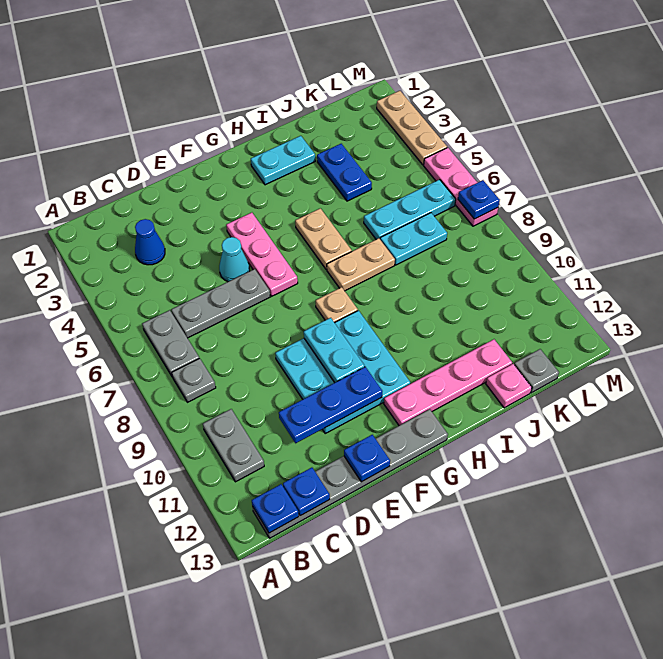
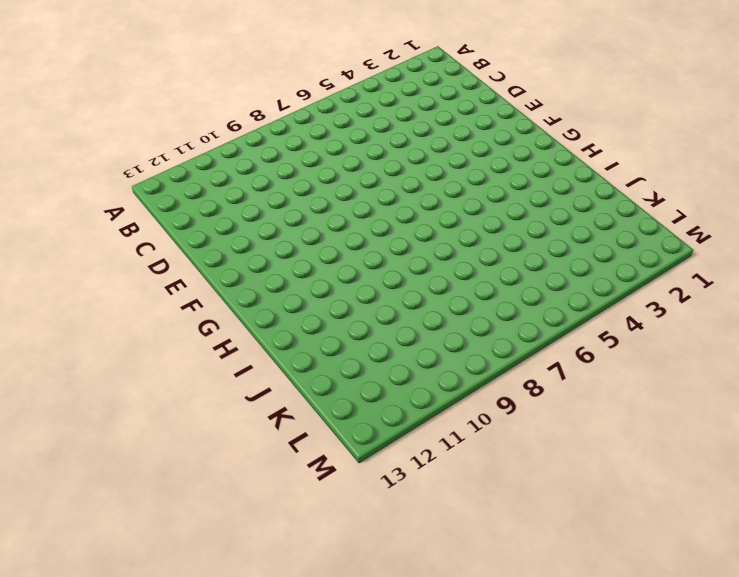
none -> grey plate B6:B7 level 1
none -> grey plate B8 level 1
none -> grey plate B10:B11 level 1

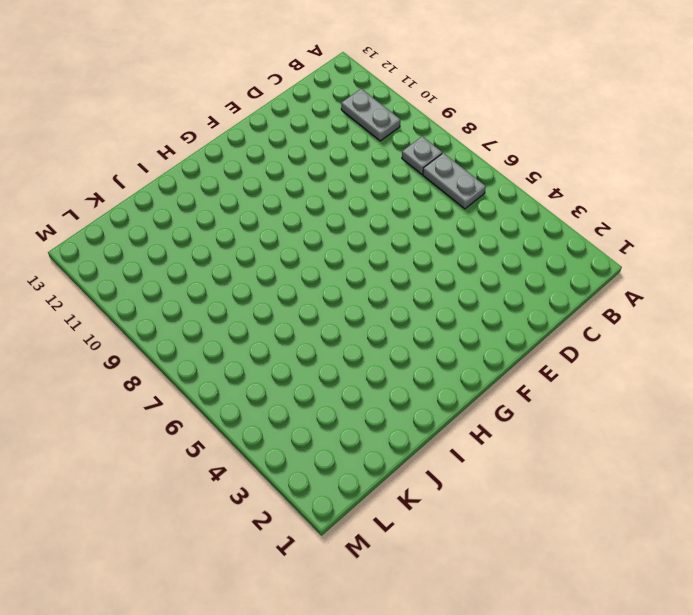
none -> grey plate B13:G13 level 1
none -> blue cone C3 level 1
none -> grey plate C6:E6 level 1

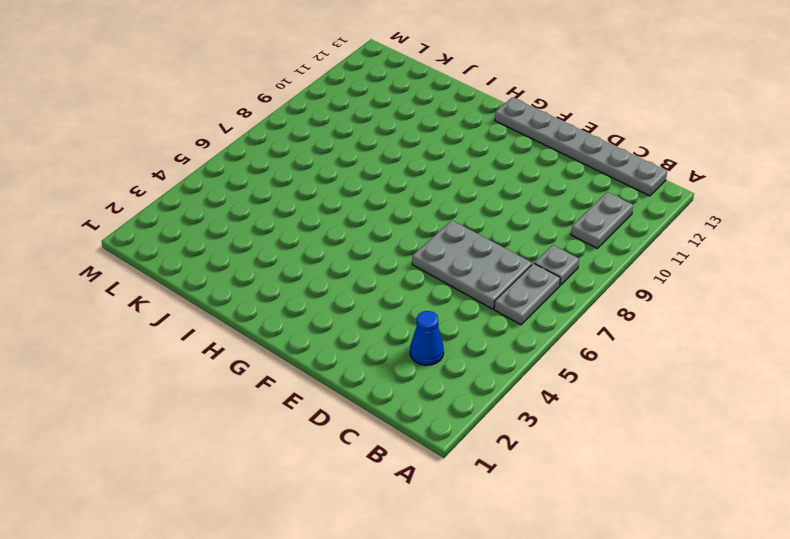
grey plate C6:E7 level 1 -> grey plate C6:E6 level 1
none -> cyan cone E5 level 1
none -> cyan plate E9:G11 level 1
none -> pink plate F4:F6 level 1

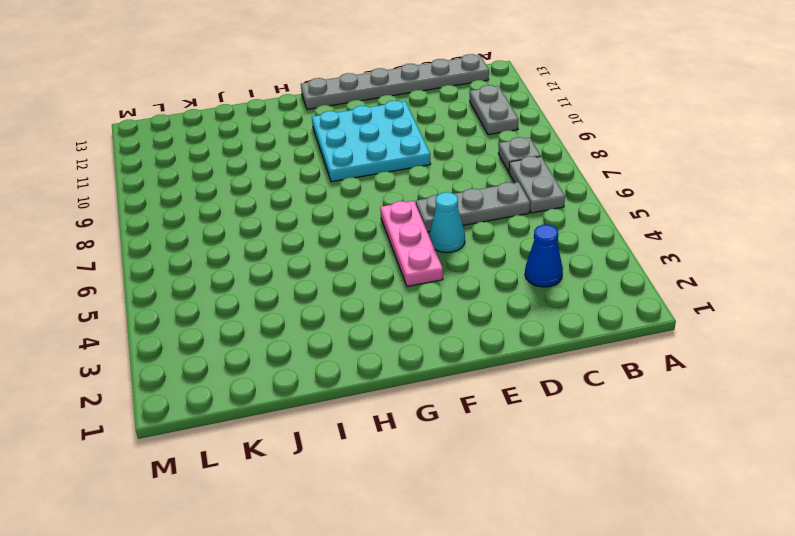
none -> tan plate G8 level 1
none -> pink plate G12:J12 level 1
none -> cyan plate H2:I2 level 1

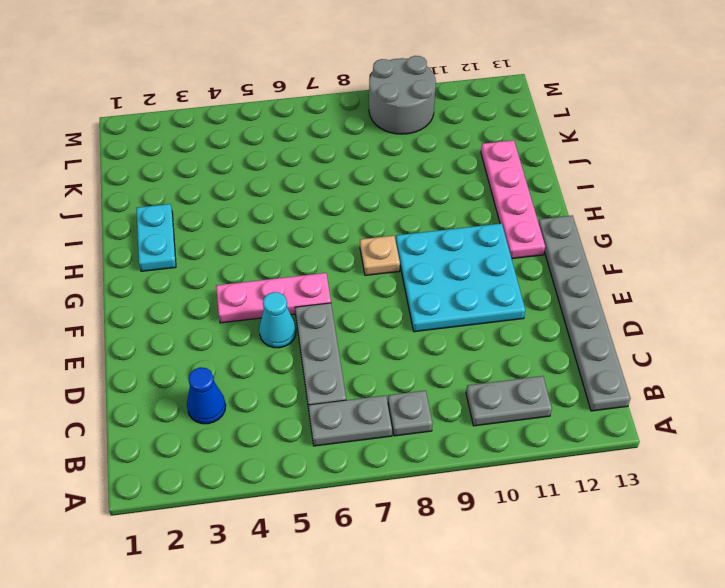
grey round brick L9:M10 level 1 -> none
none -> tan plate H5:H6 level 1
none -> tan plate H7:I7 level 1
none -> blue plate J3:J4 level 1

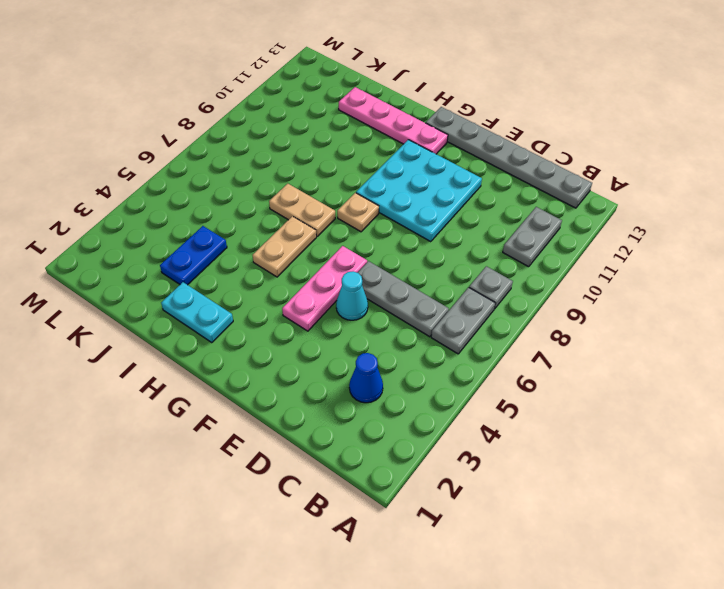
none -> cyan plate J6:L6 level 1
none -> cyan plate J7:K7 level 1
none -> pink plate J13 level 1

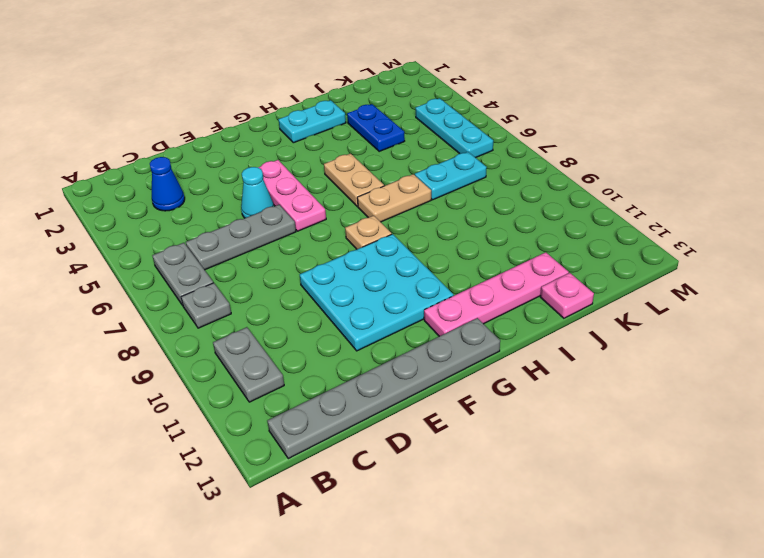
cyan plate L4:L6 level 1 -> cyan plate J6:L6 level 1
none -> grey plate K13 level 1
none -> tan plate M2:M4 level 1
none -> pink plate M5:M7 level 1

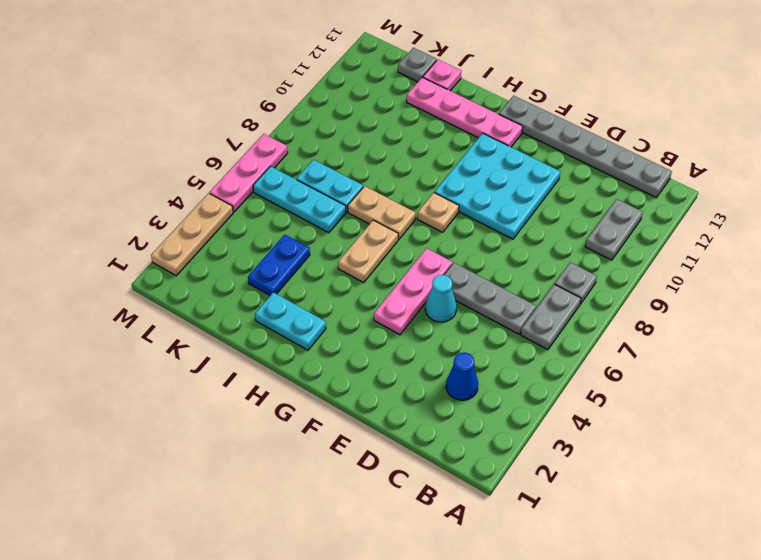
none -> blue plate B13 level 2
none -> blue plate C13 level 2
none -> blue plate D11:F11 level 2

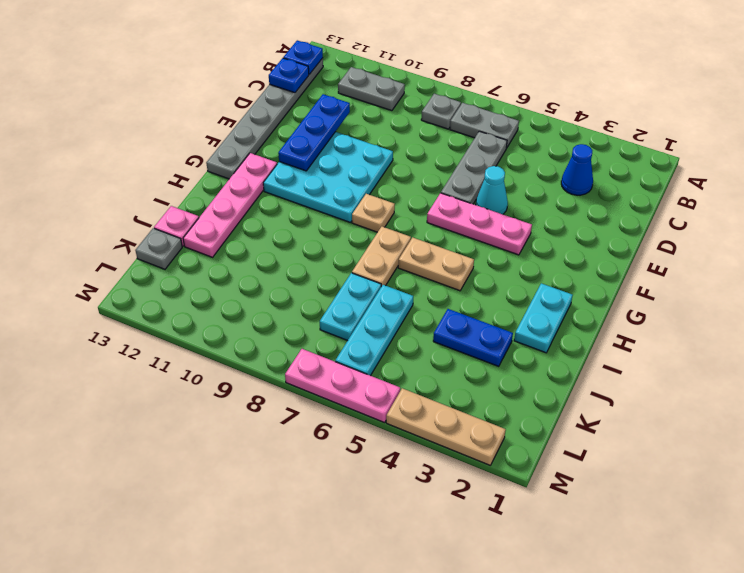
none -> blue plate E13 level 2
none -> cyan plate F9:F10 level 2
none -> blue plate M7 level 2

